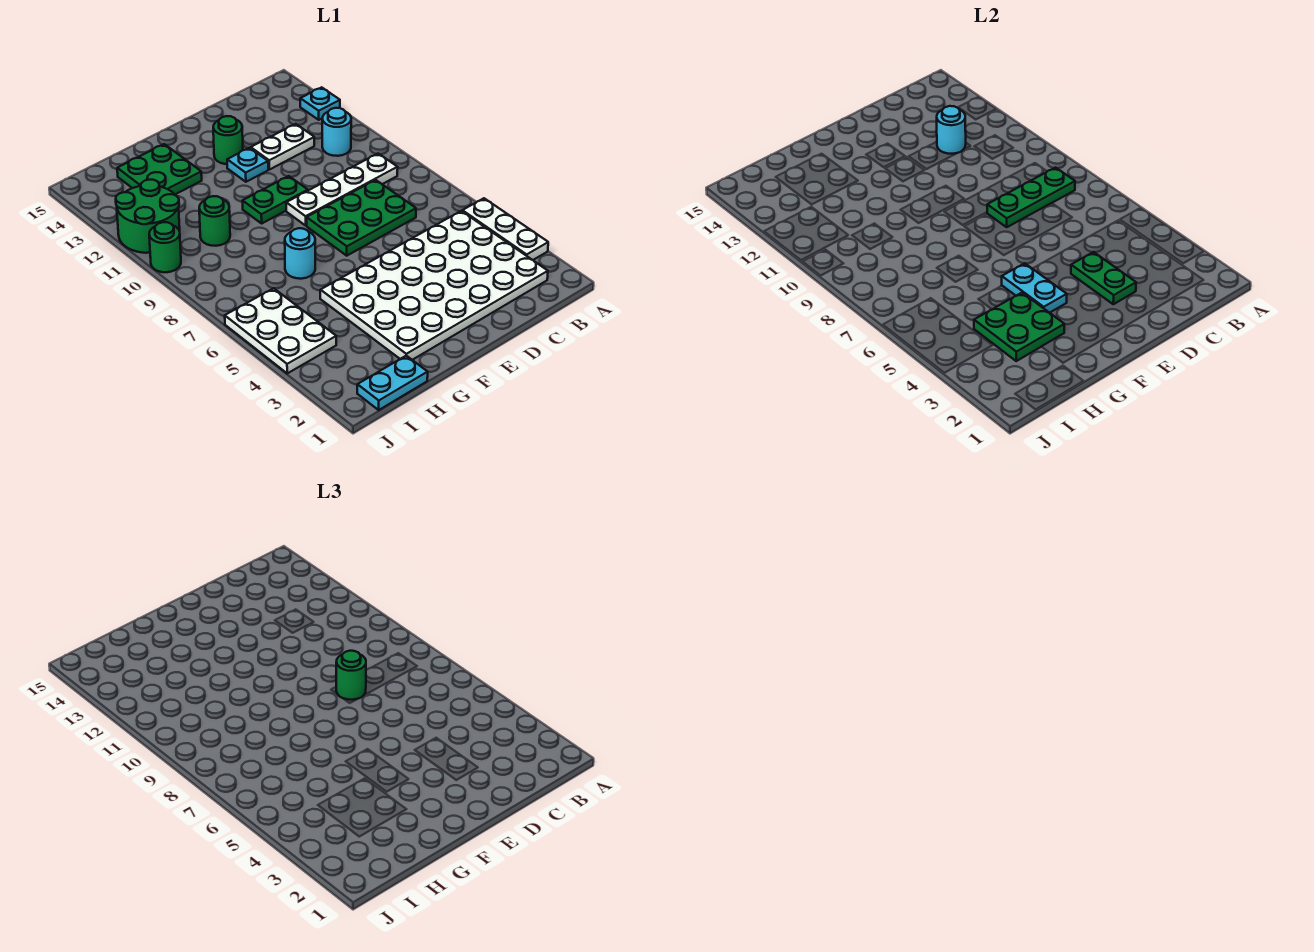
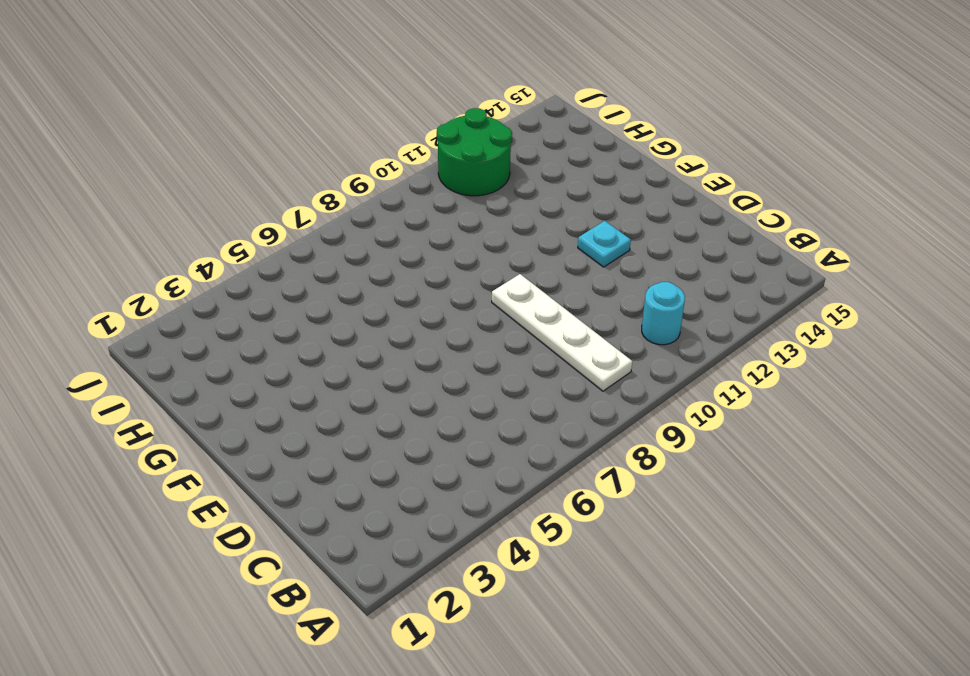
none -> white plate A3:A5 level 1
none -> cyan plate A13 level 1
none -> white plate B2:G5 level 1

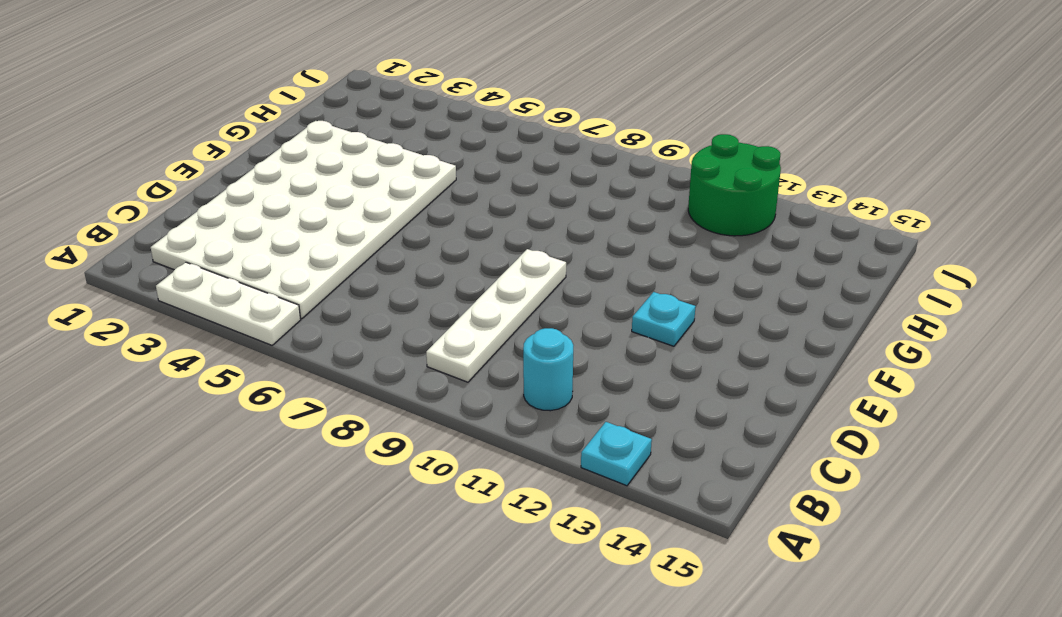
none -> green plate C7:E8 level 1
none -> white plate C12:D12 level 1
none -> green plate E10:F10 level 1

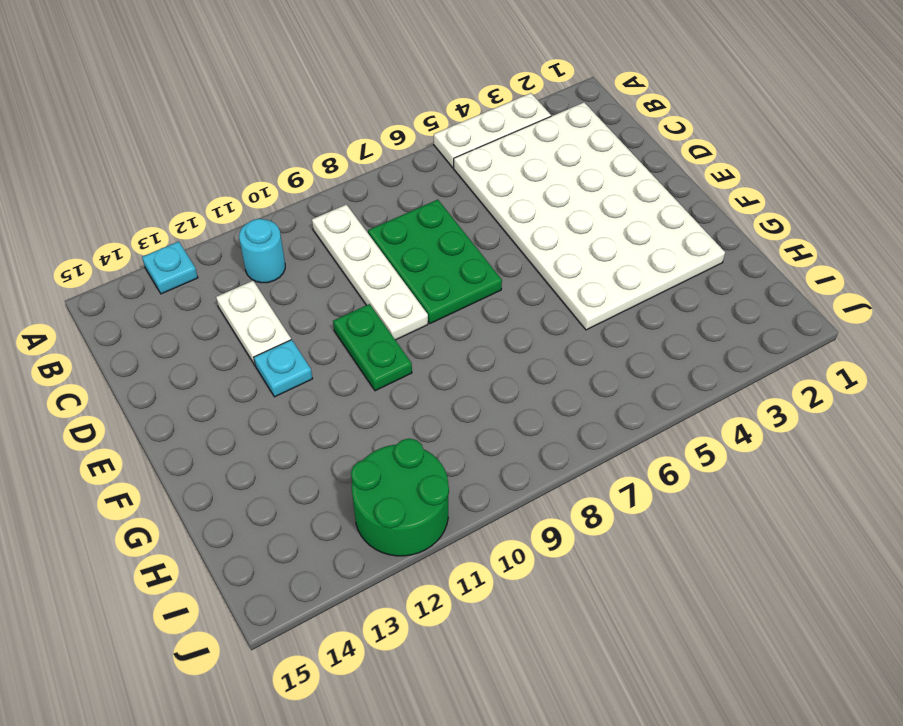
none -> green round brick E13 level 1
none -> cyan round brick G7 level 1
none -> green plate G13:H14 level 1

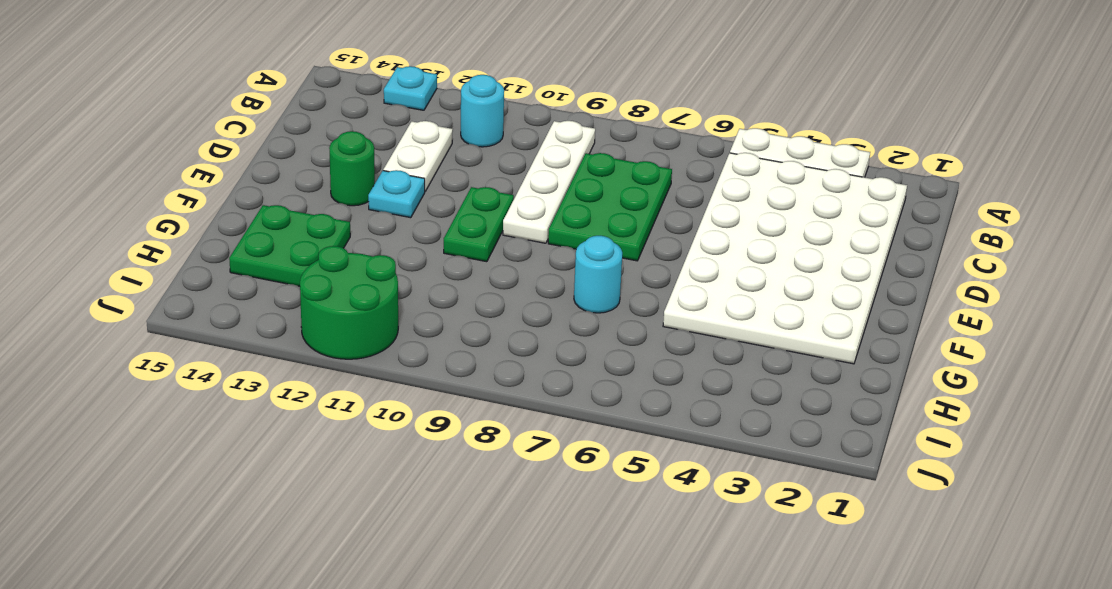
none -> cyan plate H1:I1 level 1
none -> green round brick H10 level 1
none -> white plate I4:J6 level 1

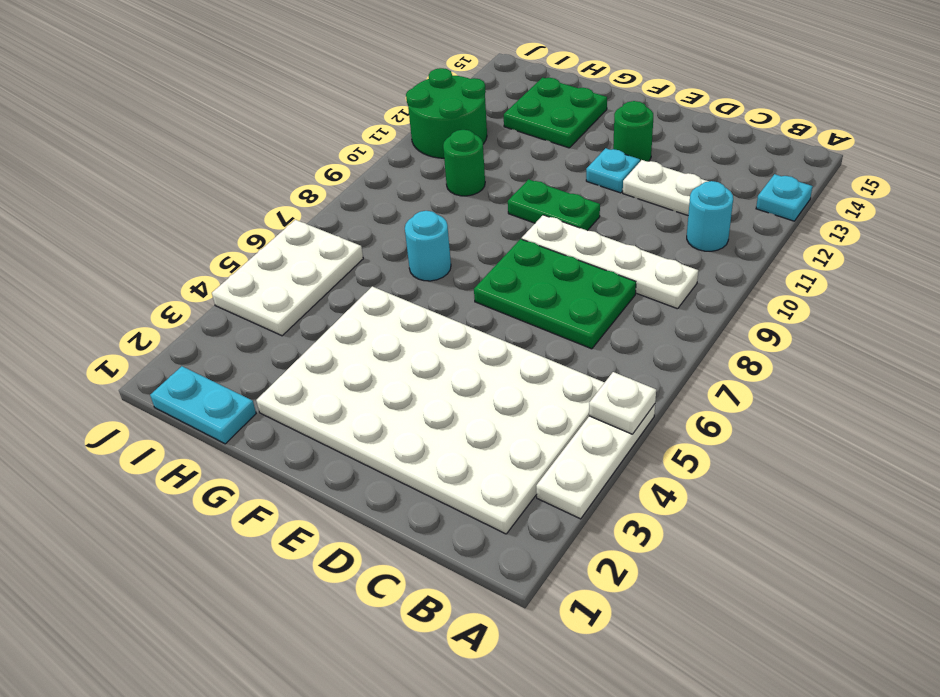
white plate A5 level 2 -> none
none -> green round brick J10 level 1
none -> green plate B8:D8 level 2
none -> cyan round brick C12 level 2

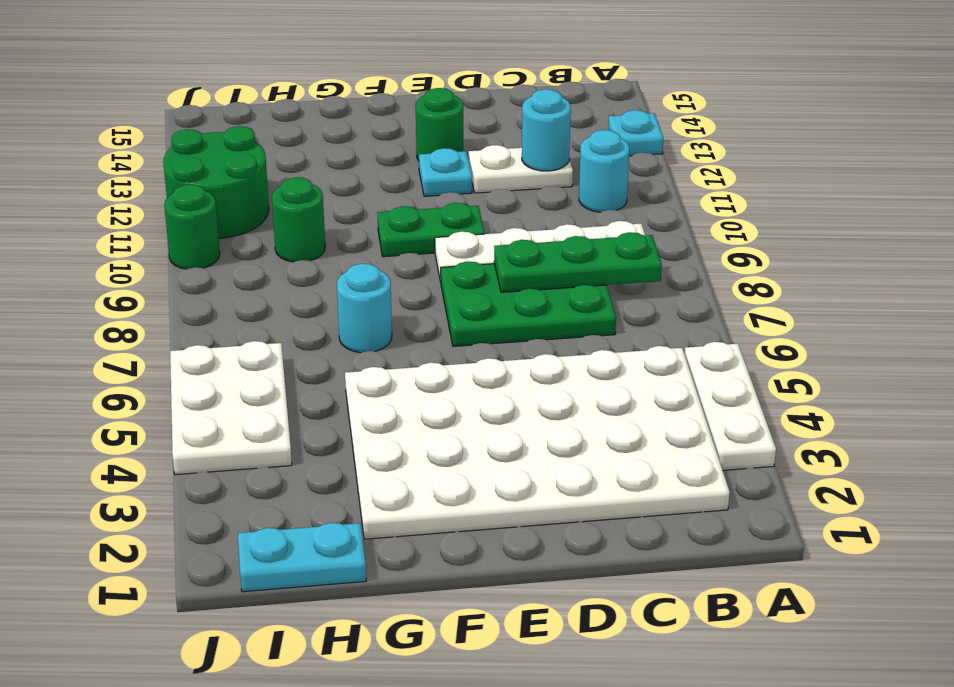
none -> green plate G13:H14 level 1
none -> green plate D3:D4 level 2
none -> cyan plate F4:F5 level 2

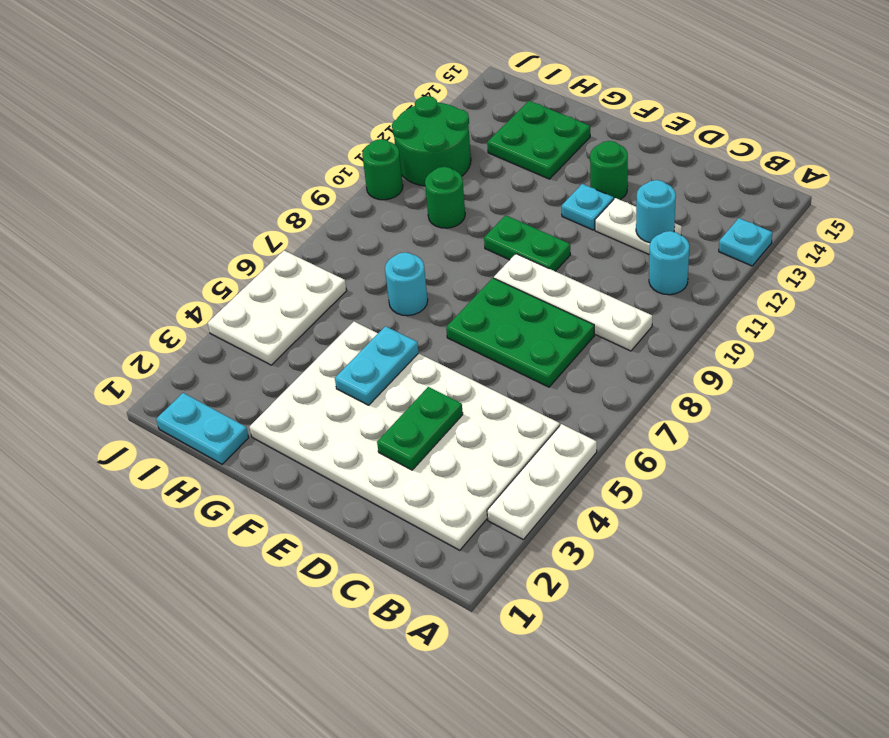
none -> green plate B8:D8 level 2
none -> green plate G3:H4 level 2
none -> green round brick D8 level 3

